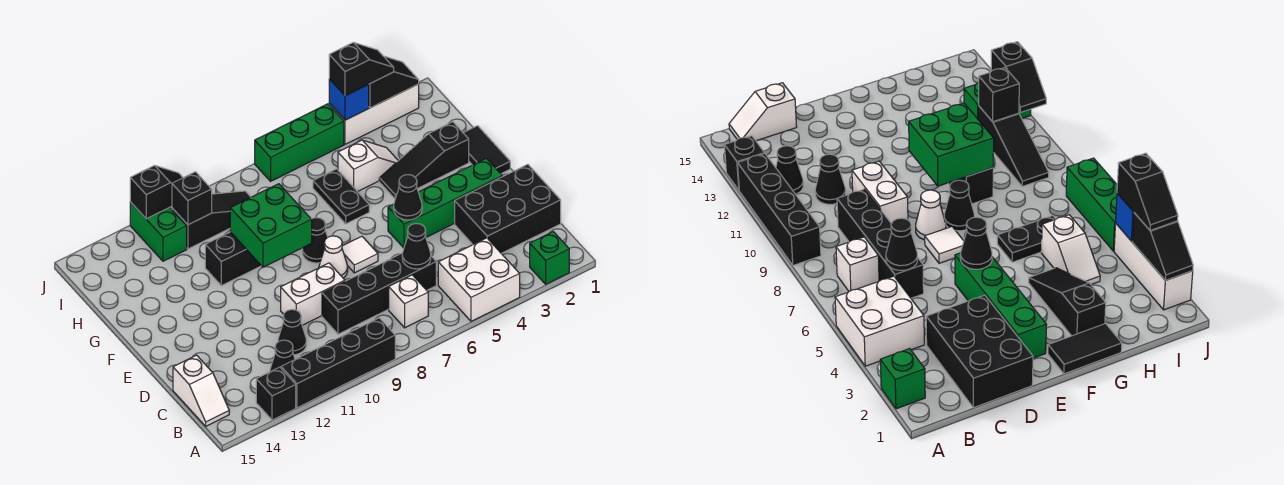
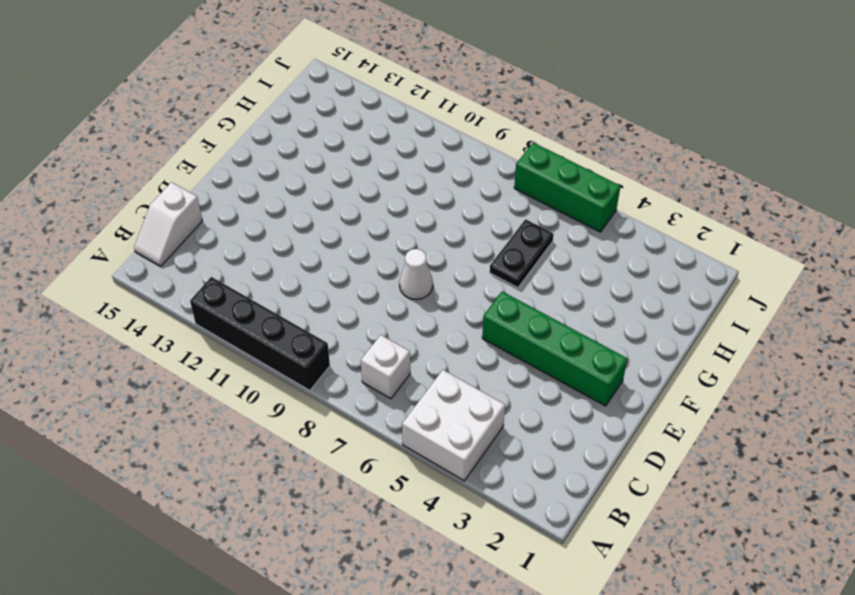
none -> green brick A2 level 1
none -> black brick A13 level 1
none -> black cone B12 level 1
none -> black brick C1:D3 level 1

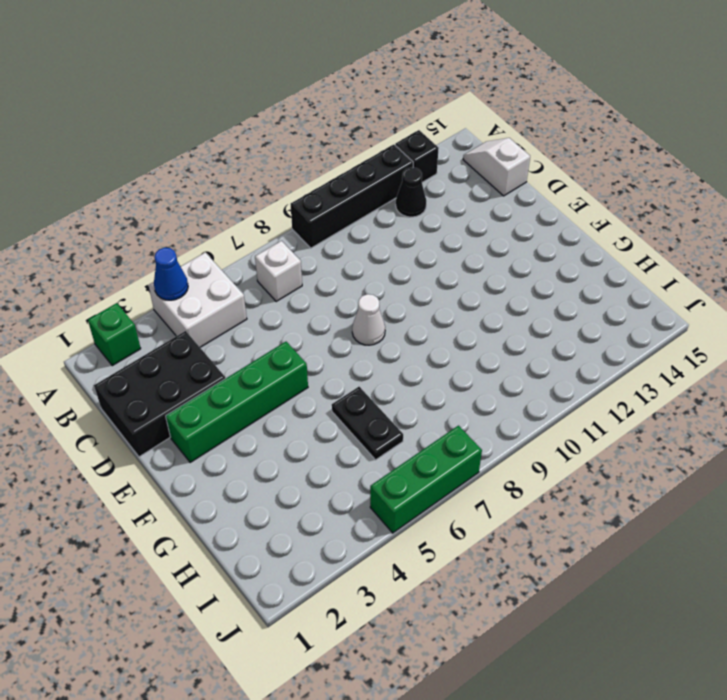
blue cone A4 level 2 -> none
none -> black brick C6:C9 level 1
none -> black cone C11 level 1
none -> white brick D9:D10 level 1
none -> white tile E7 level 1

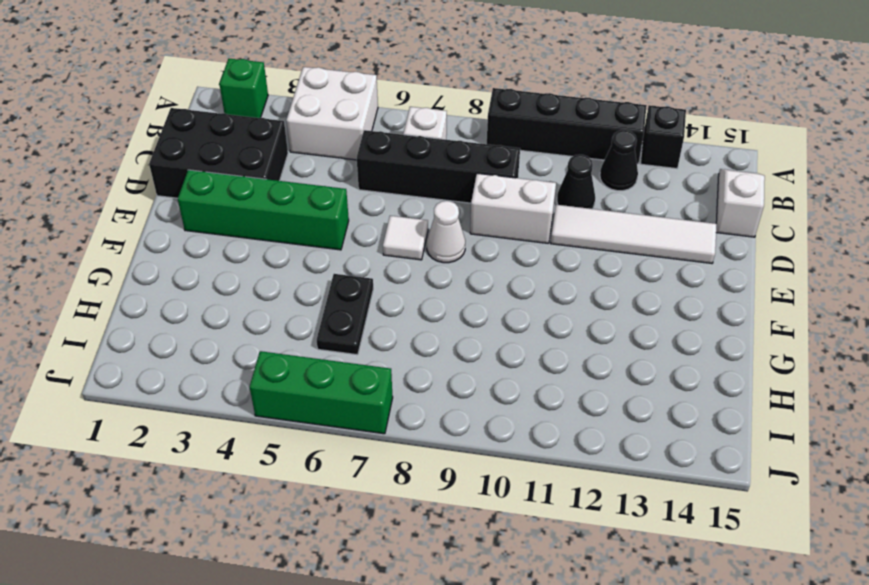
white tile D11:D14 level 1 -> none
none -> black tile F1:G1 level 1
none -> black cone F8 level 1
none -> black slope G2:G4 level 1 top 2
none -> black brick G9:G11 level 1

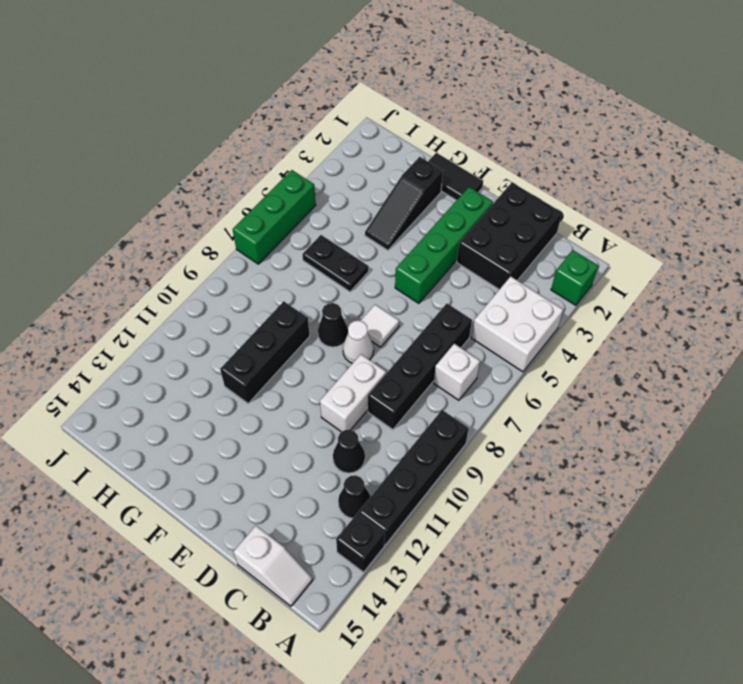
none -> white slope H4:H5 level 1 top 5
none -> black slope I9:I11 level 1 top 11
none -> green brick I12:J12 level 1
none -> white brick J2:J4 level 1

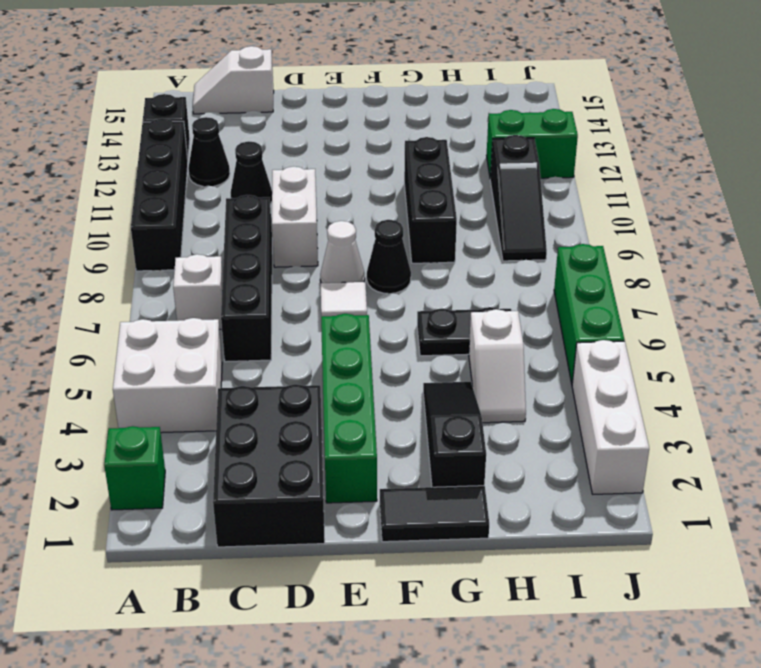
none -> black cone C6 level 2
none -> black cone E5 level 2
none -> green brick F9:G10 level 2
none -> black brick I11 level 2

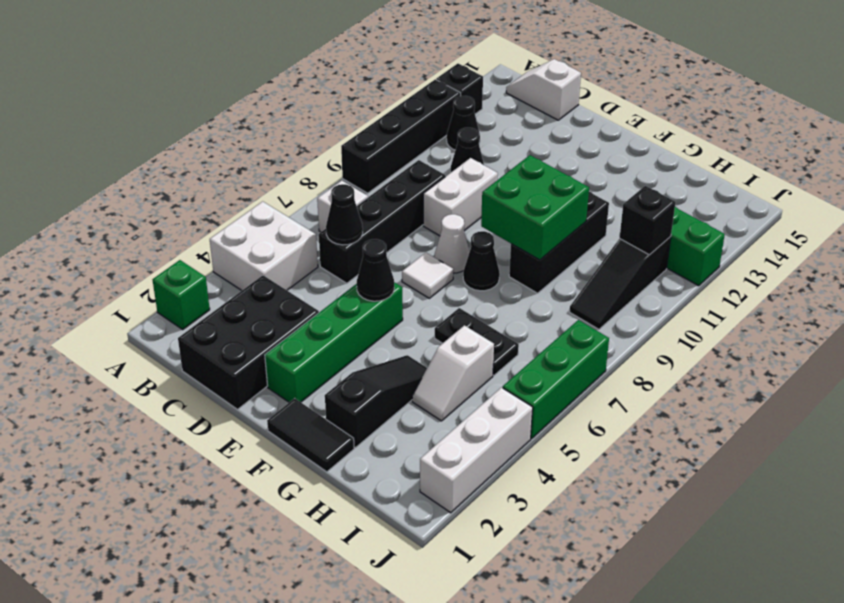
none -> black slope J2:J3 level 2 top 3
none -> blue brick J4 level 2
none -> black slope J11:J12 level 2 top 12
none -> black slope J3:J4 level 3 top 4

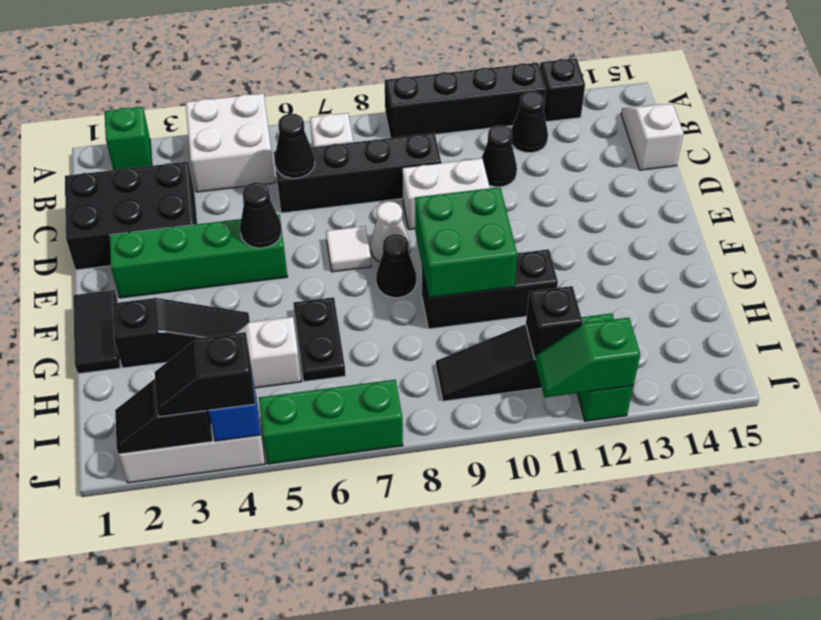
green slope J11:J12 level 2 top 12 -> black slope J11:J12 level 2 top 12

